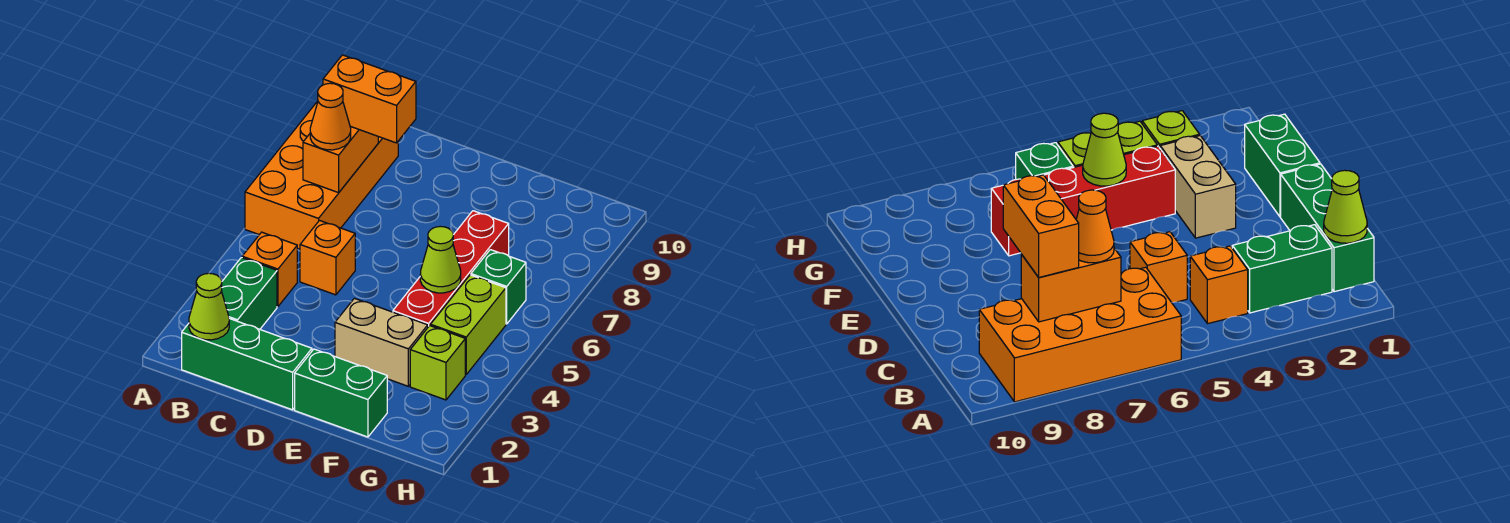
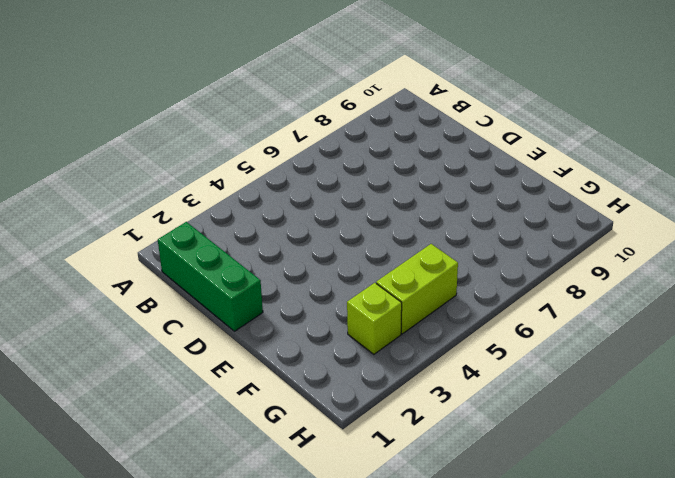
none -> orange brick A6:B9 level 1
none -> green brick B2:B3 level 1
none -> orange brick B4 level 1

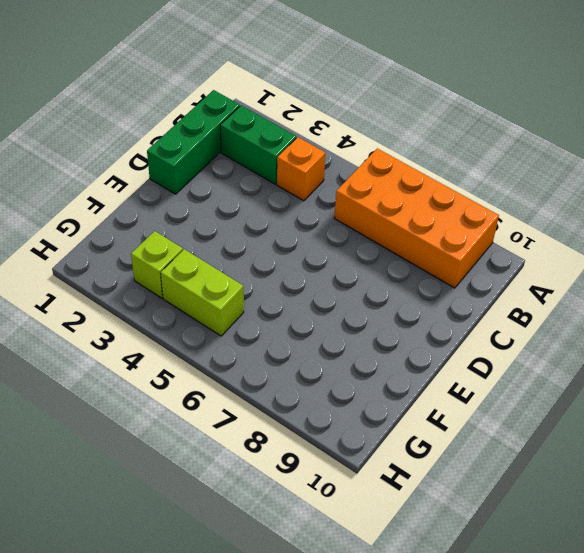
none -> orange brick C5 level 1
none -> green brick E1:F1 level 1
none -> tan brick E3:F3 level 1

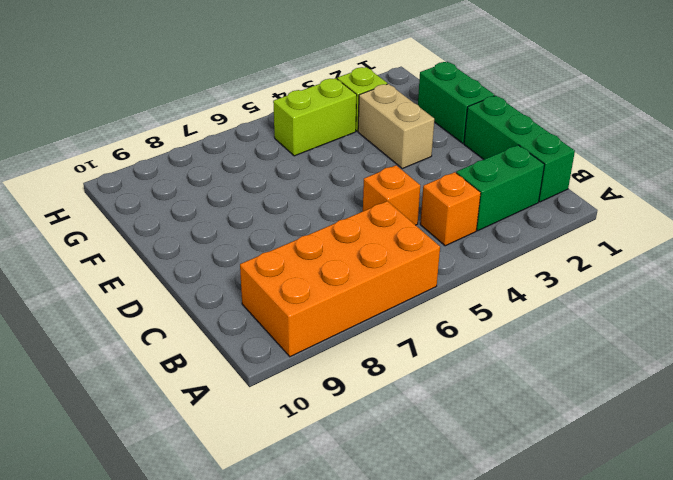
none -> red brick F4:F7 level 1
none -> green brick G6 level 1
none -> lime cone B1 level 2

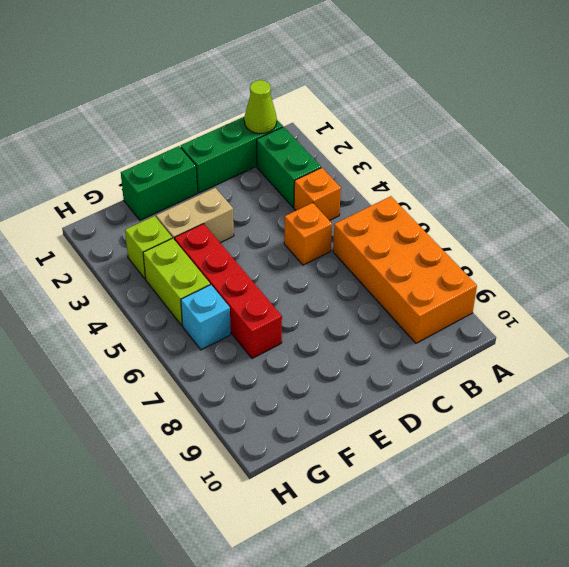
cyan brick G6 level 1 -> green brick G6 level 1
none -> orange brick B7:B8 level 2
none -> lime cone F5 level 2
none -> orange cone B7 level 3

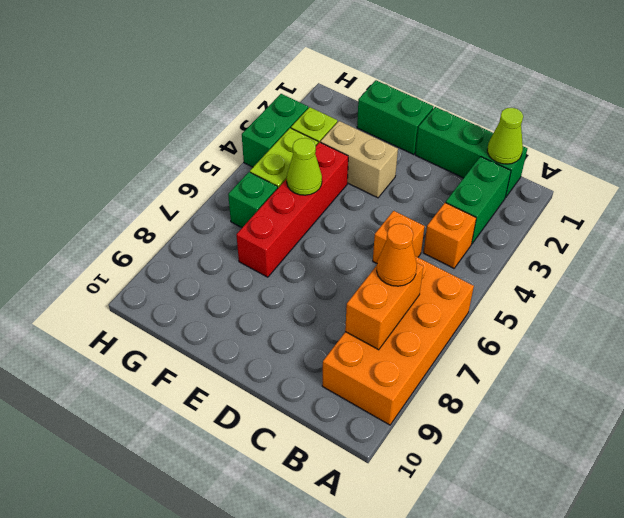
green brick H3:H4 level 1 -> none
none -> orange brick B8:C8 level 3

